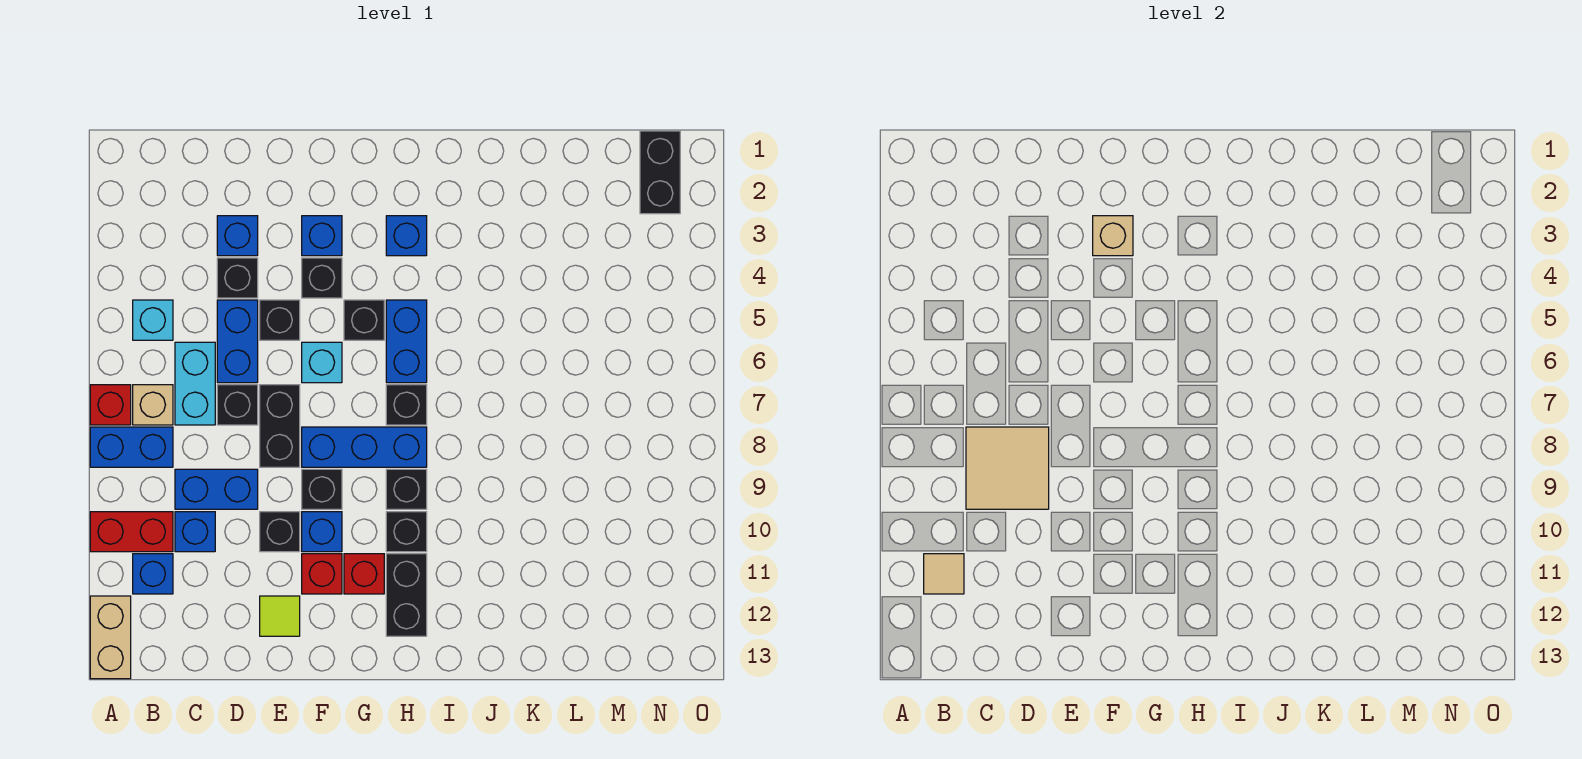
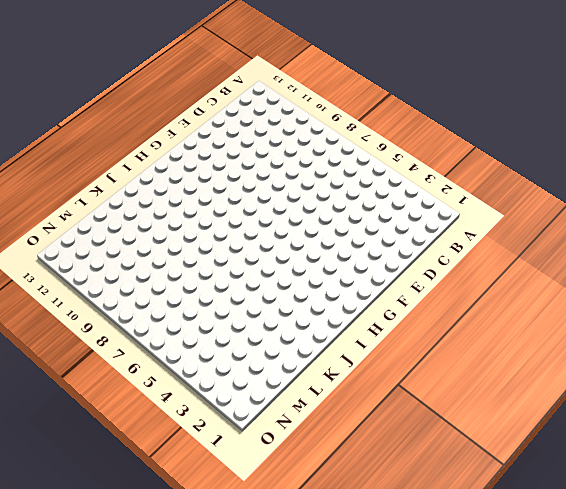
none -> red brick A7 level 1
none -> blue brick A8:B8 level 1
none -> red brick A10:B10 level 1
none -> tan brick A12:A13 level 1

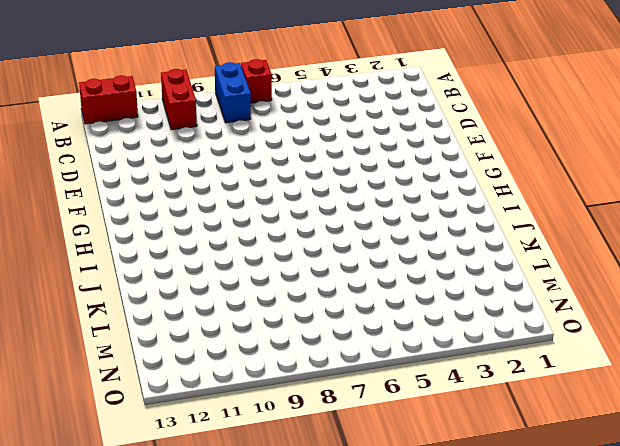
red brick A12:A13 level 1 -> tan brick A12:A13 level 1
none -> cyan brick B5 level 1
none -> tan brick B7 level 1
none -> blue brick B11 level 1
none -> cyan brick C6:C7 level 1

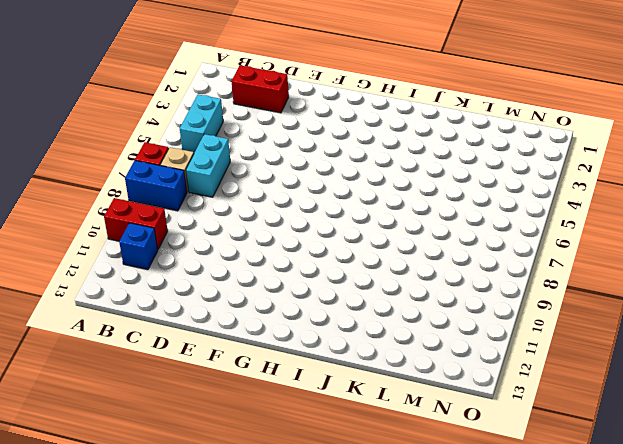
cyan brick B4:B5 level 1 -> cyan brick B5 level 1
red brick C2:D2 level 1 -> none
none -> tan brick A12:A13 level 1
none -> blue brick C9:D9 level 1
none -> blue brick C10 level 1
none -> blue brick D3 level 1

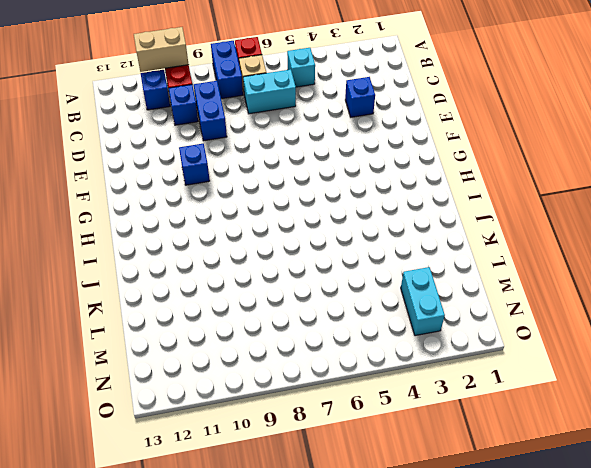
tan brick A10:A11 level 2 -> tan brick A12:A13 level 1
cyan brick M3:N3 level 1 -> none
none -> black brick D4 level 1
none -> blue brick D5:D6 level 1
none -> black brick D7 level 1
none -> black brick E5 level 1

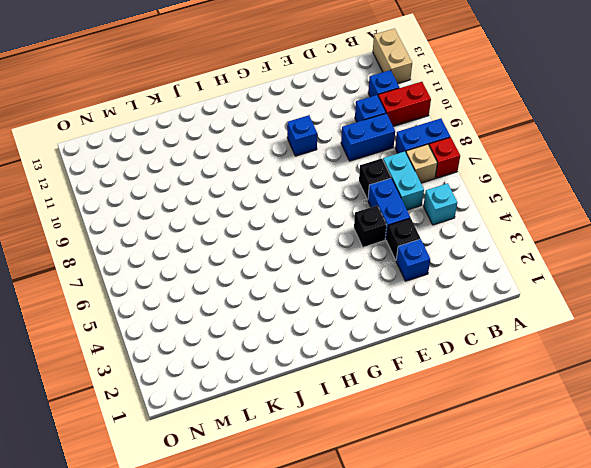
none -> black brick E7:E8 level 1
none -> black brick E10 level 1
none -> lime tile E12 level 1
none -> blue brick F3 level 1

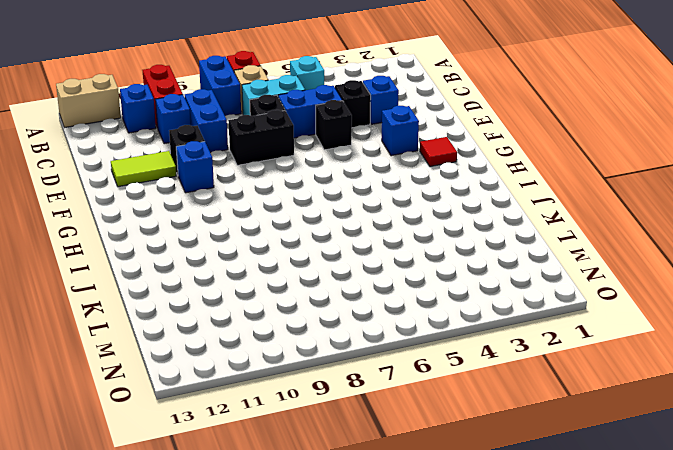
lime tile E11:E12 level 1 -> lime tile E12 level 1
red tile G2 level 1 -> none
none -> black brick F4 level 1
none -> cyan brick F6 level 1
none -> blue brick F8:H8 level 1
none -> black brick F9 level 1

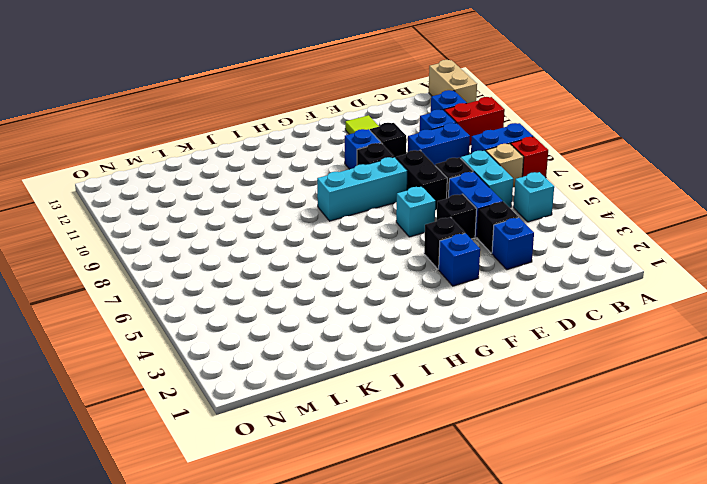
cyan brick F8:H8 level 1 -> blue brick F8:H8 level 1
none -> red brick F11 level 1
none -> black brick G5 level 1
none -> red brick G11 level 1
none -> blue brick H3 level 1

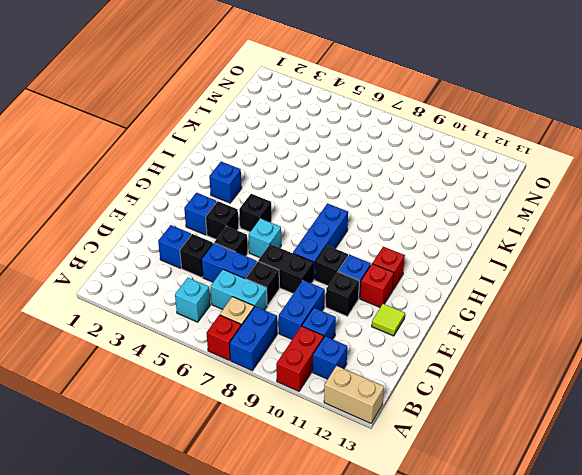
none -> blue brick H5:H6 level 1
none -> black brick H7 level 1
none -> black brick H9 level 1
none -> black brick H10 level 1

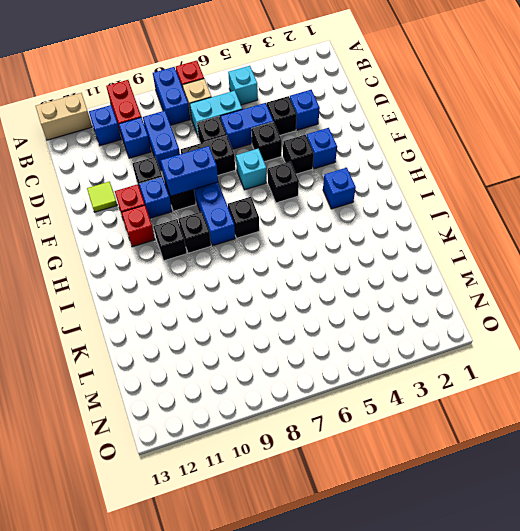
blue brick F8:F9 level 2 -> blue brick H5:H6 level 1
none -> black brick H11:H12 level 1
none -> black brick N1:N2 level 1
none -> tan tile B11 level 2
none -> tan tile C8:D9 level 2

